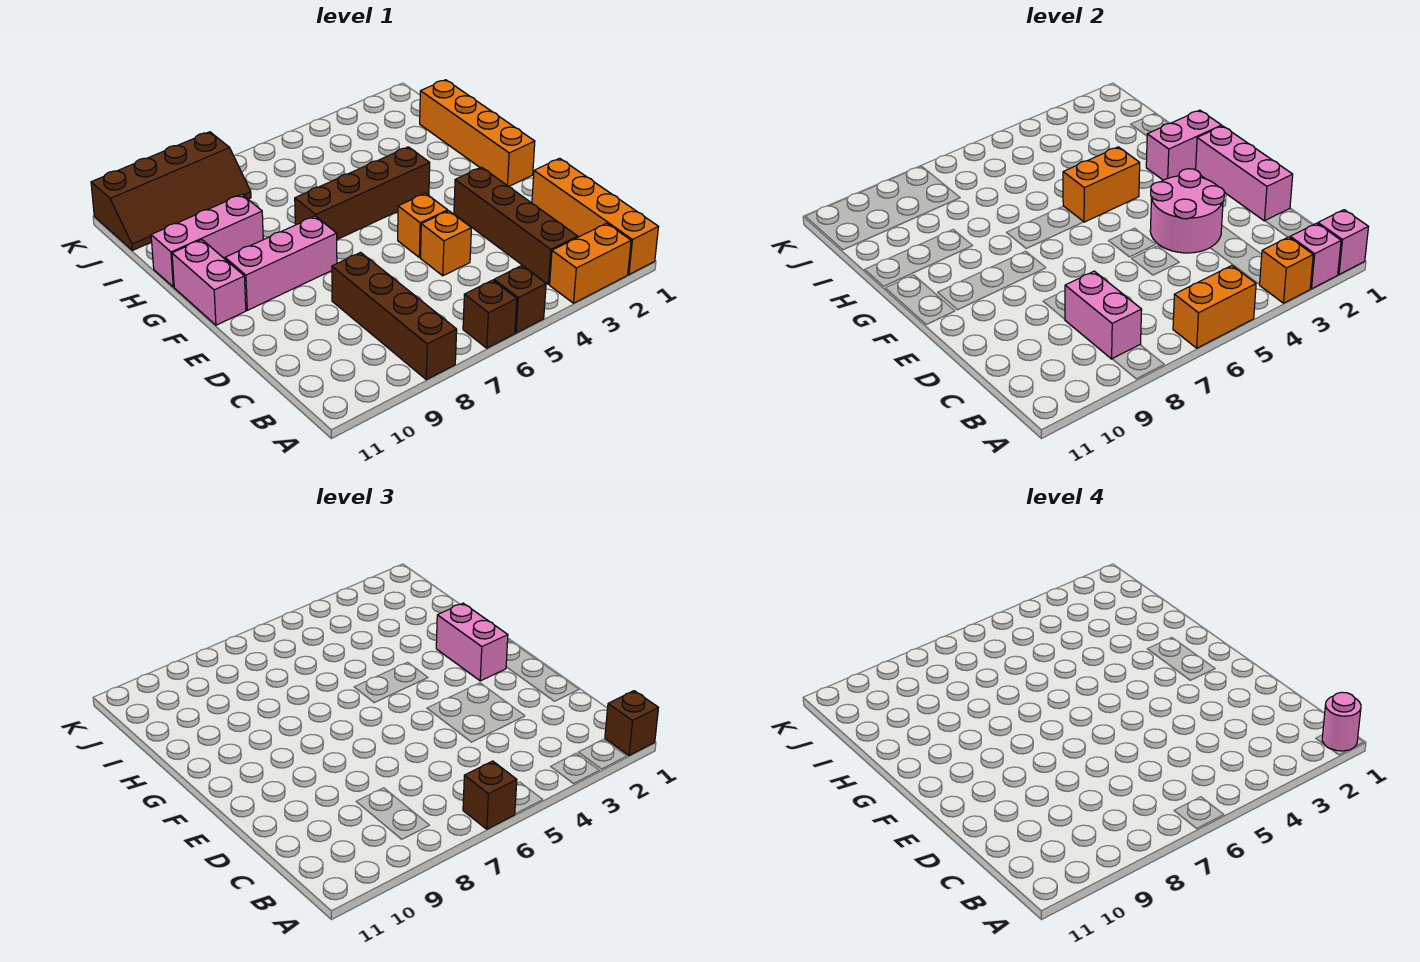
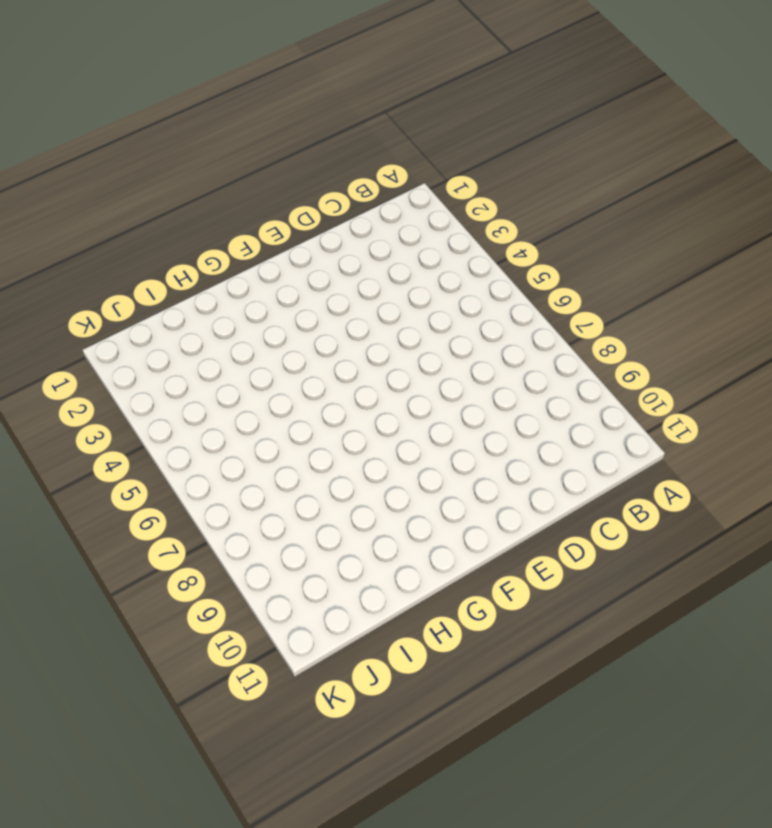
none -> orange brick A1:D1 level 1
none -> orange brick A2:A3 level 1
none -> brown brick A5 level 1

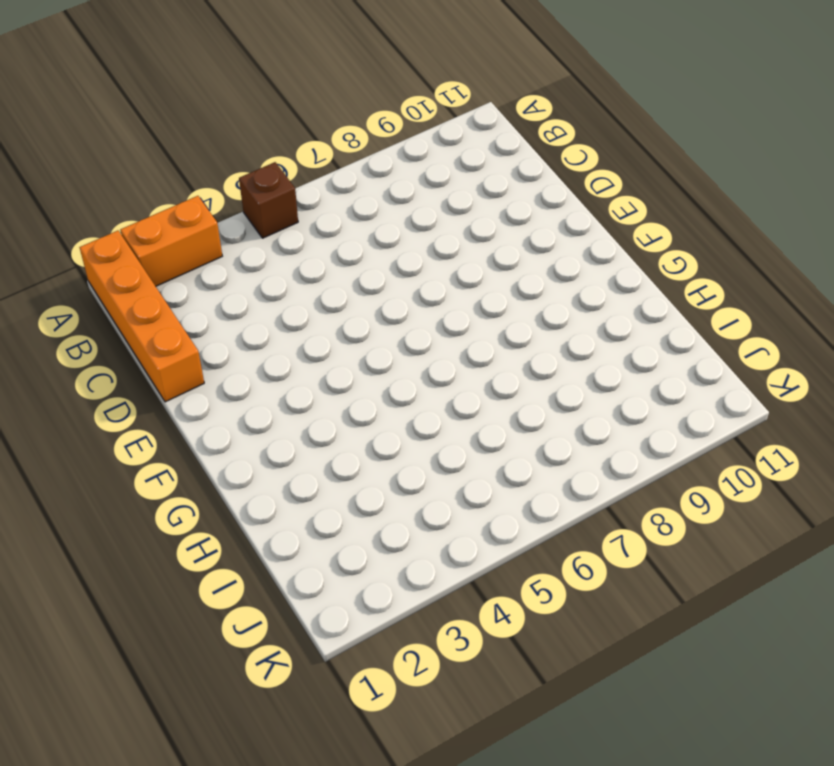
none -> brown brick A6 level 1
none -> brown brick A8:D8 level 1
none -> brown brick B3:E3 level 1

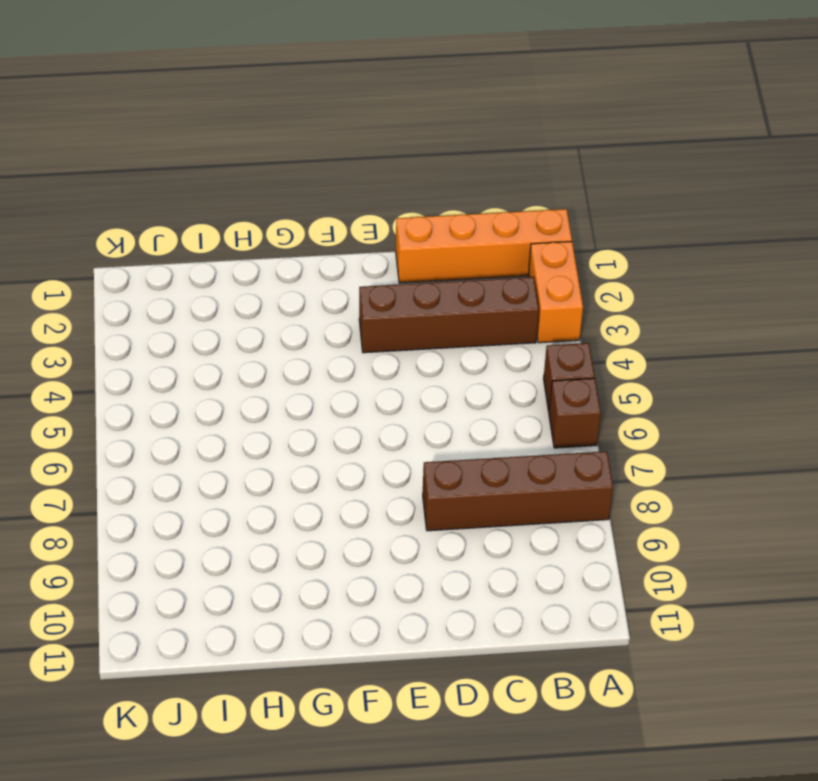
none -> orange brick D5 level 1
none -> orange brick E5 level 1
none -> orange brick F1:I1 level 1

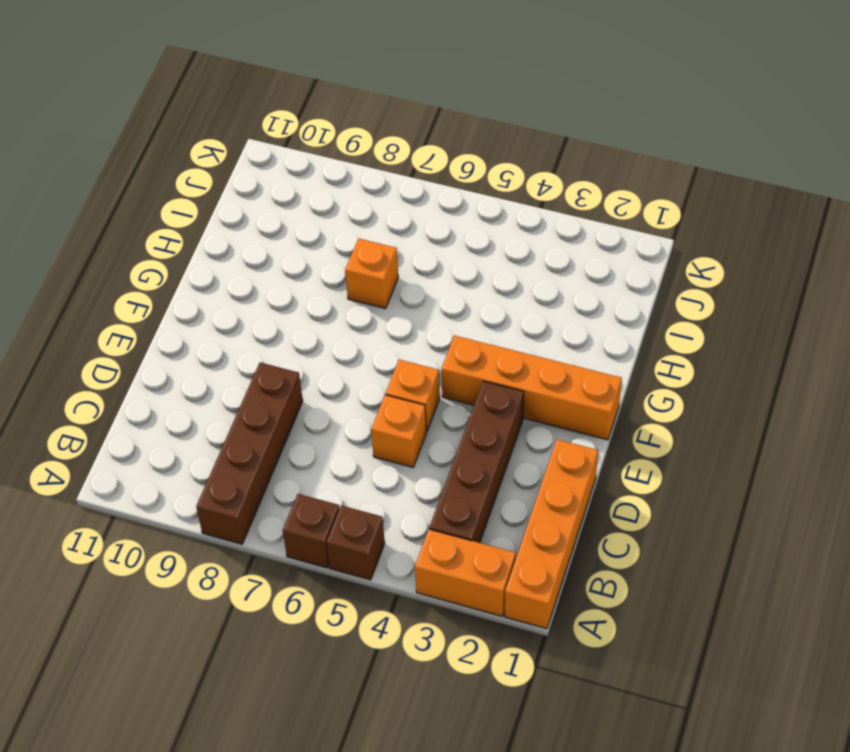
orange brick F1:F4 level 1 -> orange brick F1:I1 level 1
orange brick H7 level 1 -> orange brick A3 level 2
none -> pink brick F8:F10 level 1
none -> pink brick F11:G11 level 1
none -> brown brick G4:G7 level 1

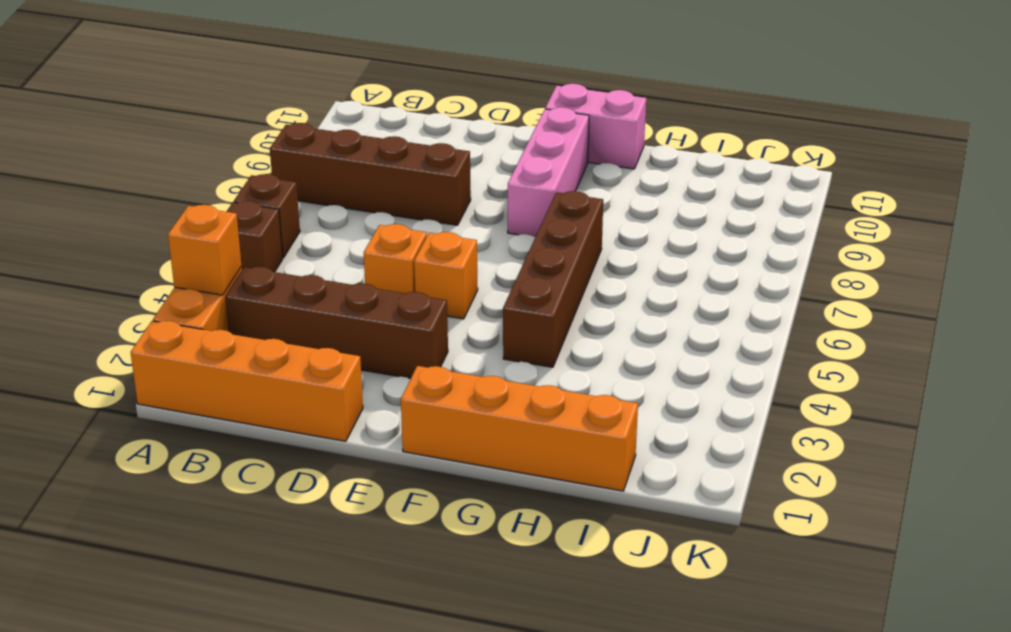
none -> pink brick H9:H11 level 1
none -> brown slope J8:K11 level 1 top K
none -> pink brick A1 level 2

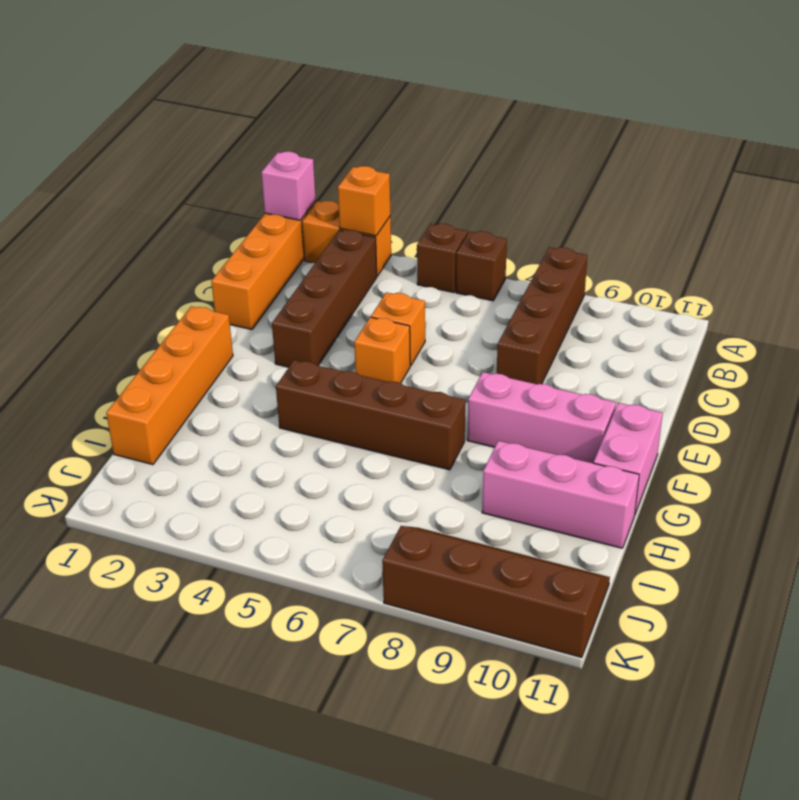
none -> pink brick A2 level 2
none -> orange brick A5:A6 level 2
none -> pink brick B8:C8 level 2

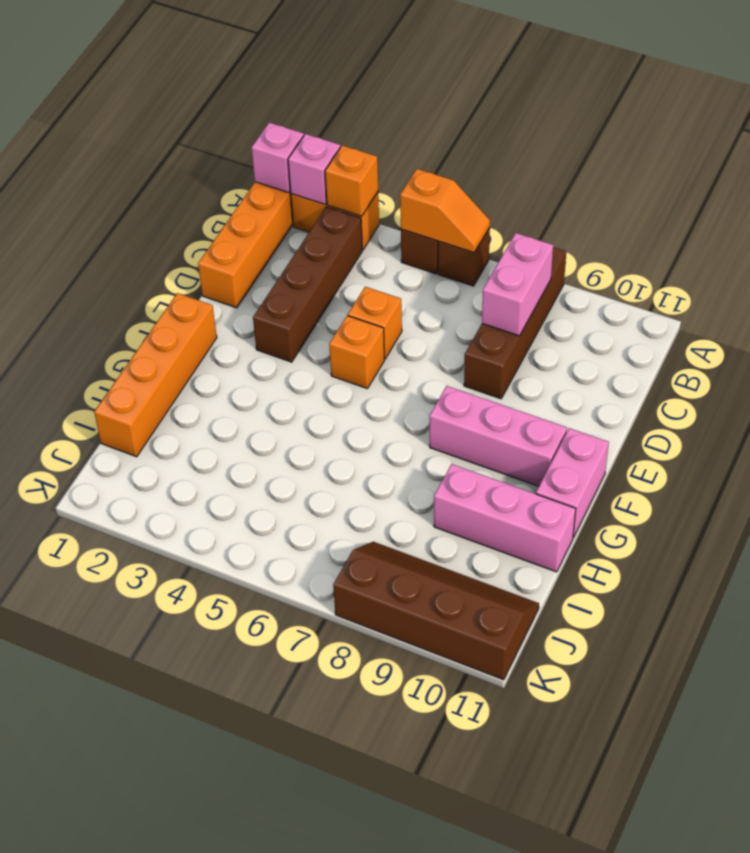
orange slope A5:A6 level 2 top 5 -> orange brick A5:A6 level 2
none -> brown brick G4:G7 level 1
none -> pink brick D1:F1 level 2
none -> pink round brick D3:E4 level 2

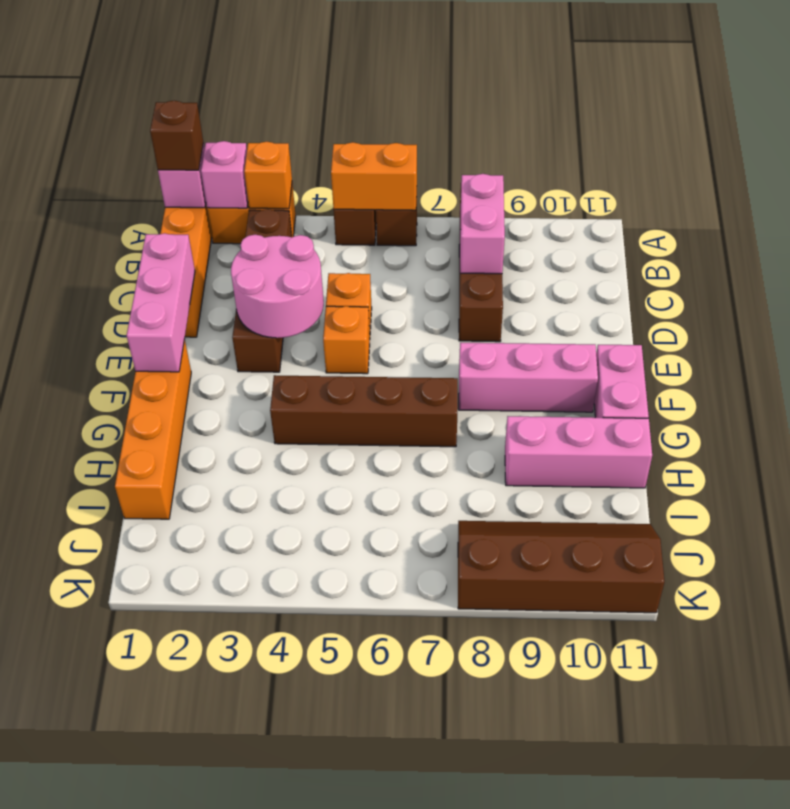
none -> pink brick G1:G2 level 2
none -> orange brick G4:G5 level 2
none -> brown brick A6 level 3

